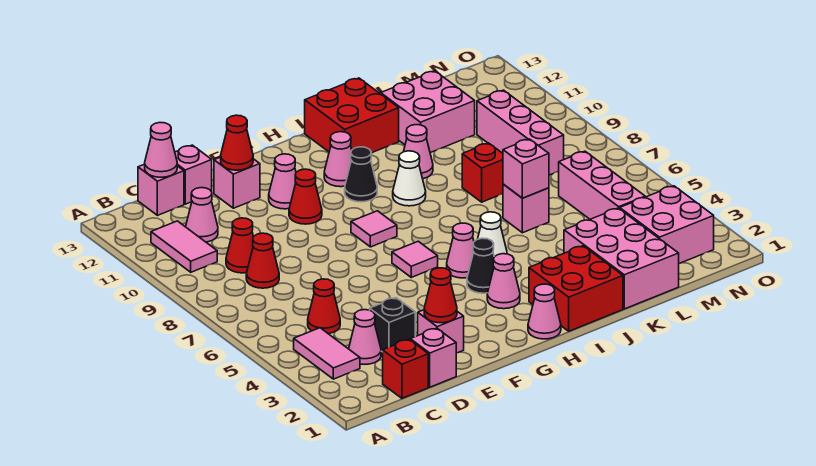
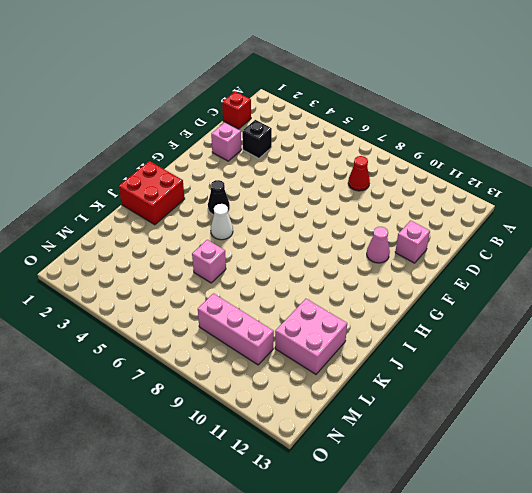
none -> pink tile B3:B4 level 1
none -> pink tile B10:B11 level 1
none -> pink cone C3 level 1
none -> red cone C5 level 1

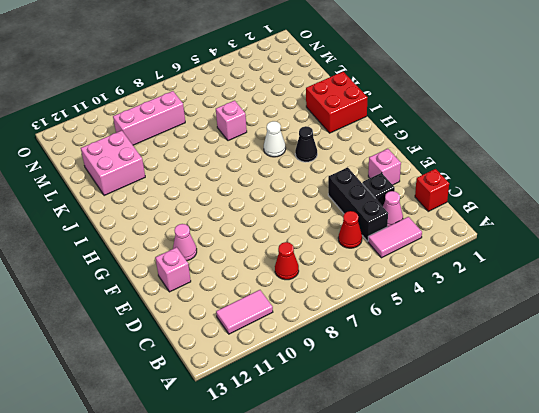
black brick C4:E4 level 1 -> none
none -> red cone C9 level 1
none -> pink cone C11 level 1
none -> pink brick C13 level 1
none -> pink brick D1 level 1

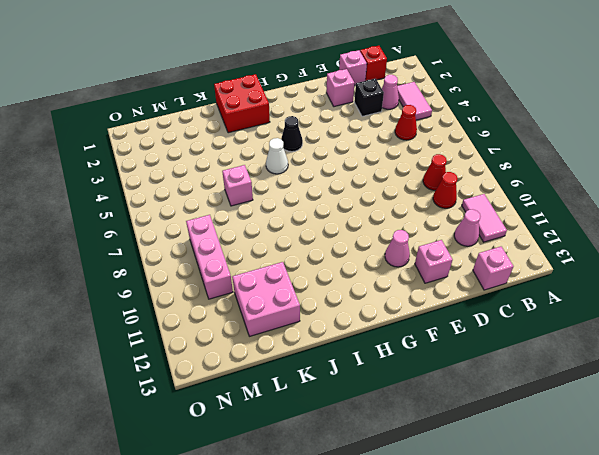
none -> pink brick D13 level 1
none -> red cone F10 level 1
none -> pink tile G6 level 1
none -> pink tile G8 level 1

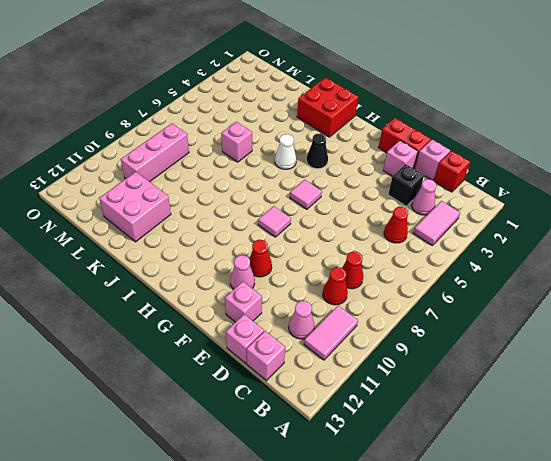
red brick E1:F1 level 1 -> none
none -> pink cone H1 level 1
none -> pink cone H3 level 1
none -> pink cone H5 level 1
none -> black cone H10 level 1

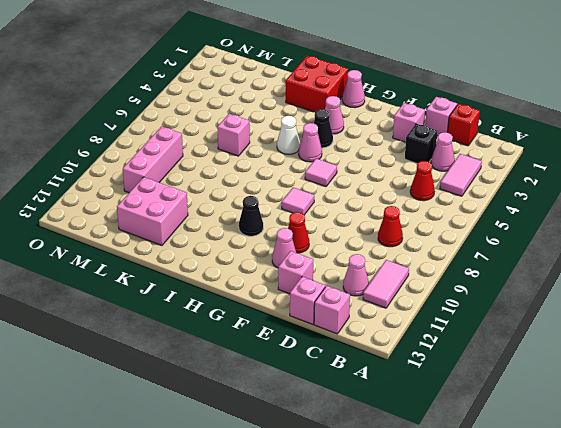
none -> red cone C9 level 1
none -> pink cone H11 level 1
none -> white cone I9 level 1
none -> red brick I12:J13 level 1

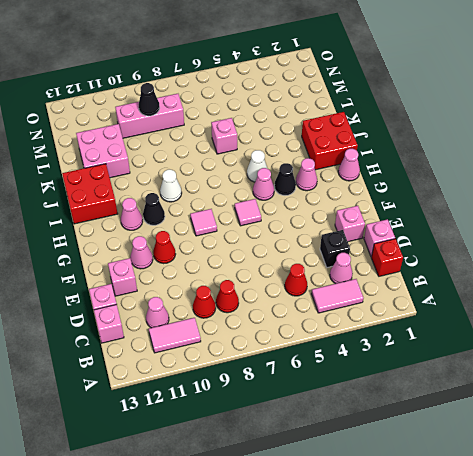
black cone M9 level 2 -> none
none -> pink cone J10 level 1
none -> pink brick K1:L3 level 1
none -> red brick K8 level 1
none -> pink brick M2:N3 level 1

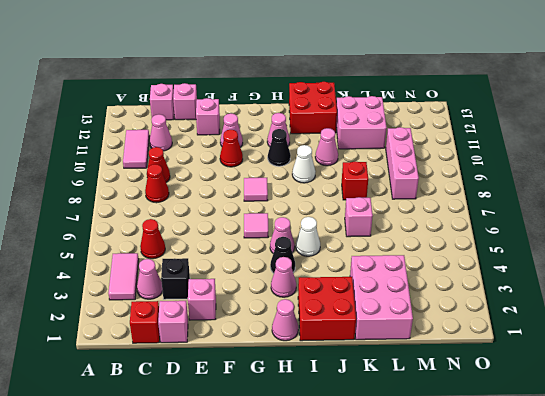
none -> pink brick M2:N3 level 1
none -> pink brick M4:M6 level 1
none -> pink cone C13 level 2
none -> red cone E2 level 2

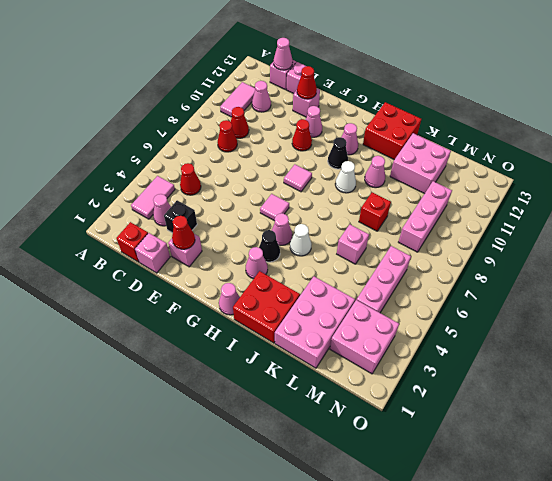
none -> pink brick K6 level 2

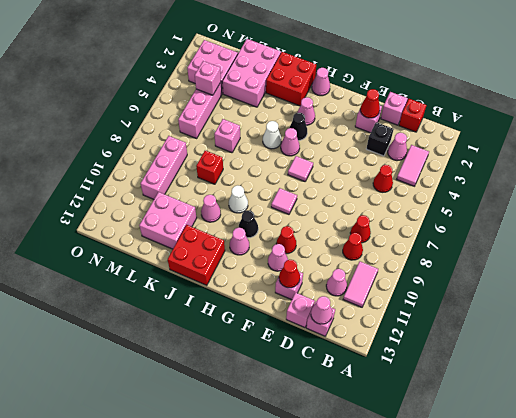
pink brick M4 level 2 -> pink brick K6 level 2

